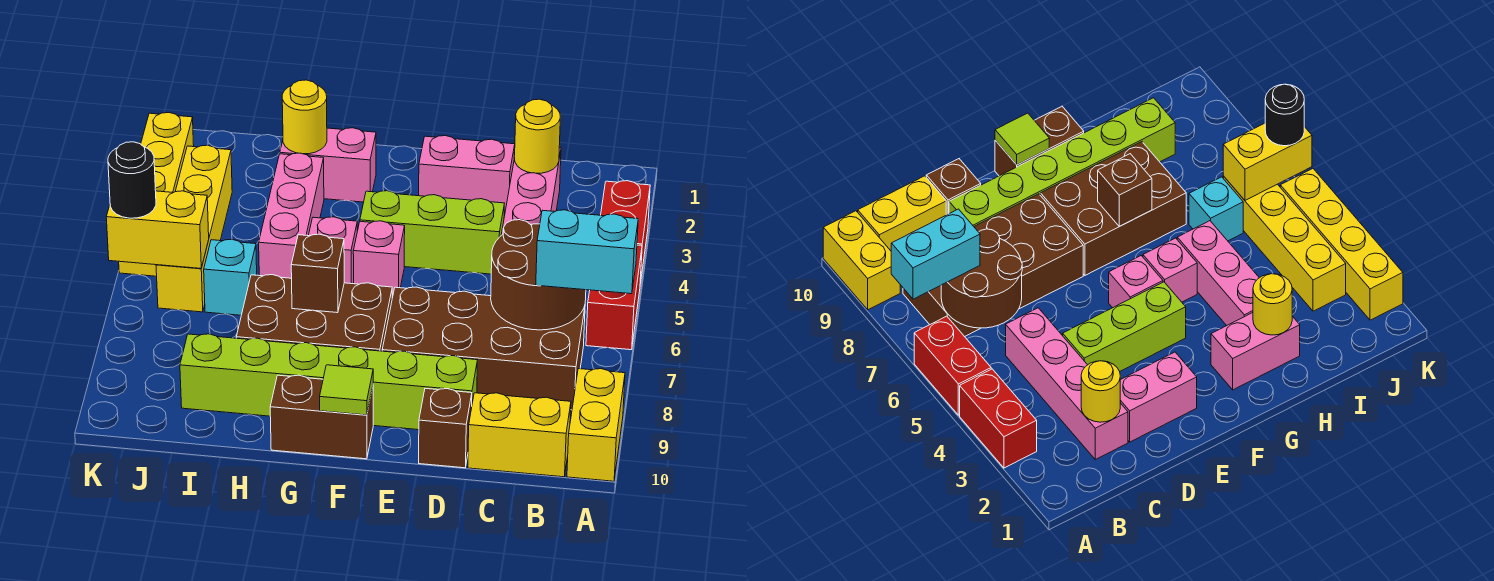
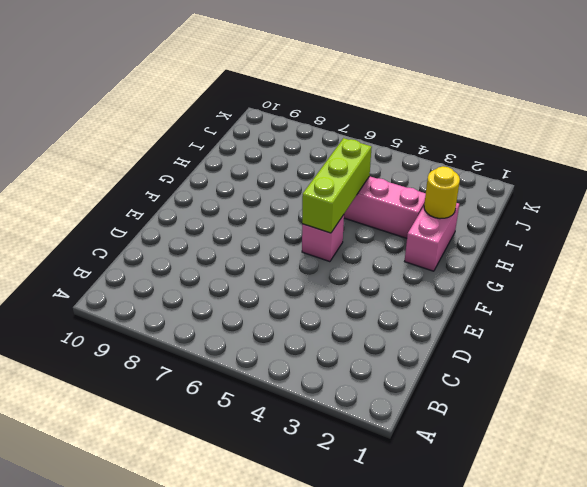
lime brick F5:H5 level 2 -> lime brick D4:F4 level 1
none -> red brick A3:A4 level 1
none -> red brick A5:A6 level 1
none -> yellow brick A9:A10 level 1

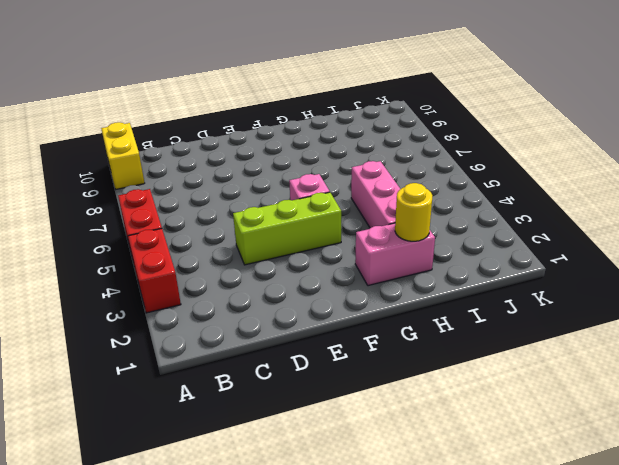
none -> brown brick B7:E8 level 1
none -> yellow brick B10:C10 level 1
none -> pink brick C2:C5 level 1

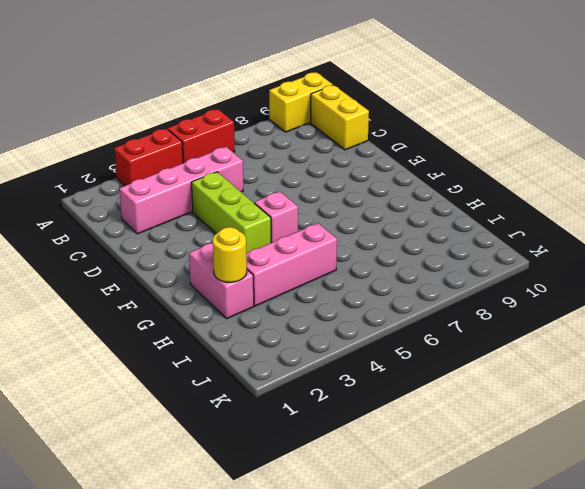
none -> brown brick B7:E8 level 1
none -> pink brick D2:E2 level 1
none -> lime brick D9:I9 level 1

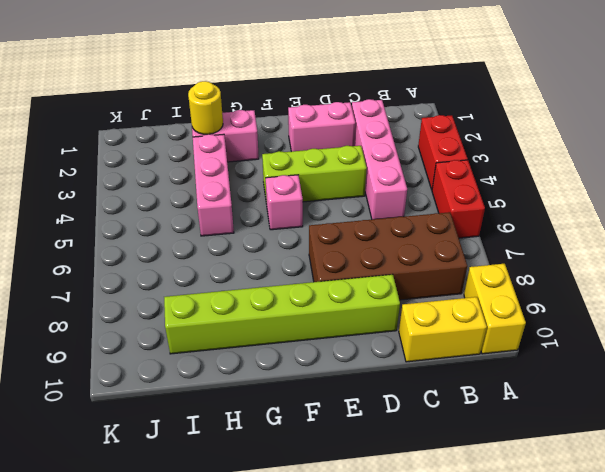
none -> brown brick D10 level 1
none -> brown brick F7:H8 level 1
none -> brown brick F10:G10 level 1

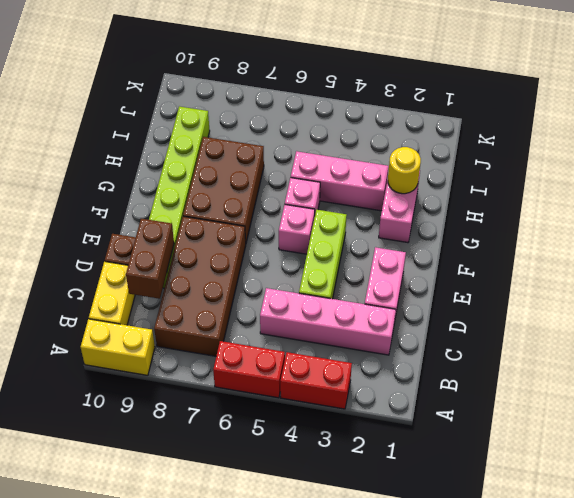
brown brick C9:D9 level 2 -> brown brick F10:G10 level 1
none -> cyan brick I6 level 1
none -> yellow brick J3:J6 level 1
none -> yellow brick K2:K5 level 1

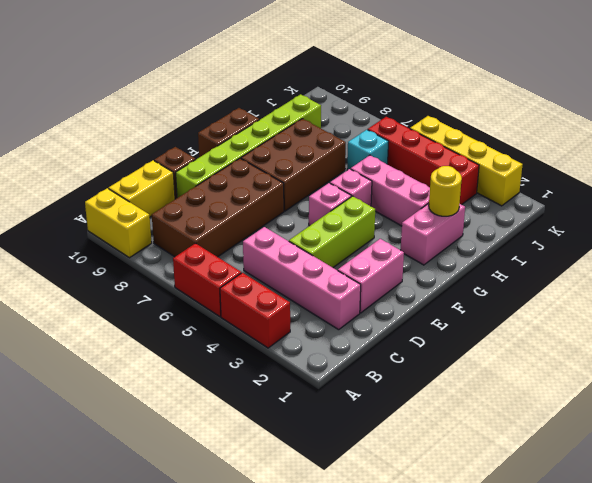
red brick J3:J6 level 1 -> yellow brick J3:J6 level 1
none -> brown round brick B6:C7 level 2
none -> yellow round brick C2 level 2
none -> lime tile F10 level 2

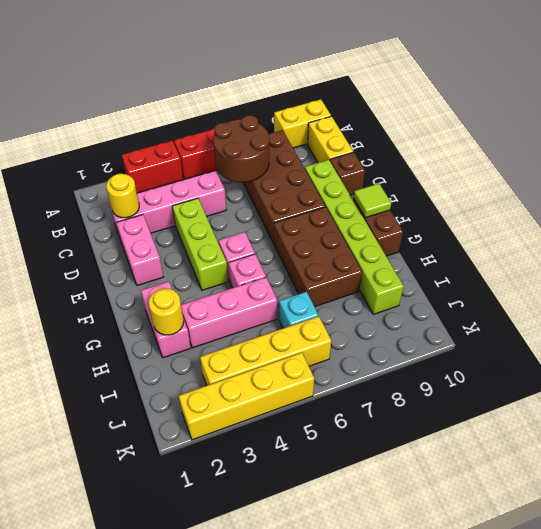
none -> brown brick G7 level 2
none -> yellow brick J6:K6 level 2
none -> cyan brick A7:B7 level 3

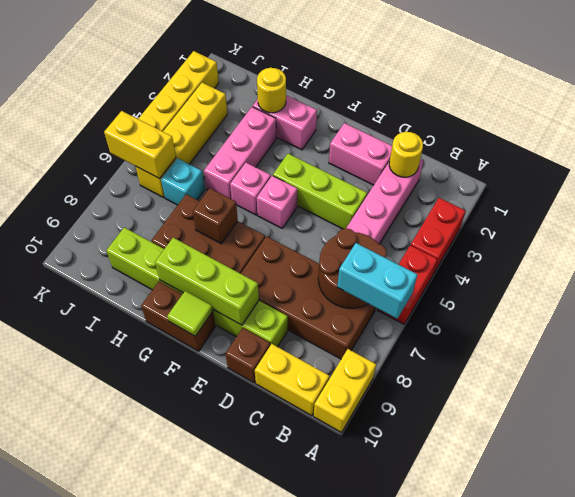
lime brick E9:G9 level 2 -> none
none -> black round brick K6 level 3

